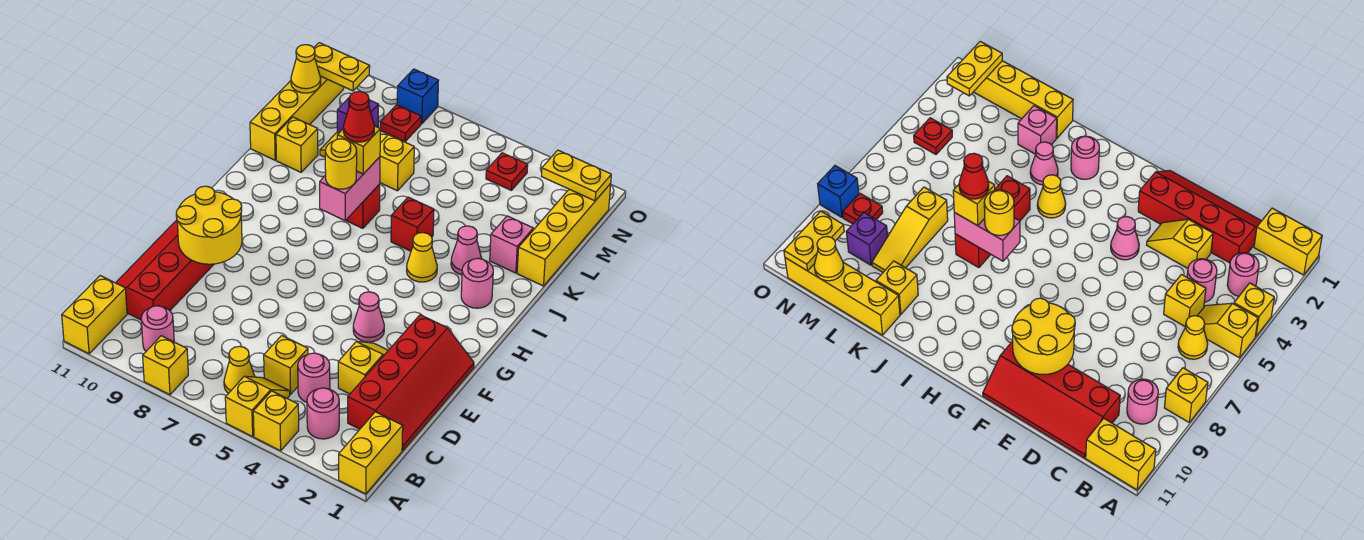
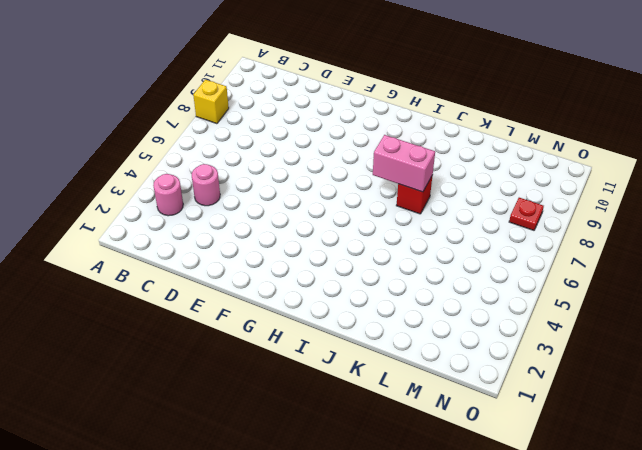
none -> yellow brick A1:B1 level 1
none -> yellow brick A4 level 1
none -> yellow slope A5:B5 level 1 top A
none -> yellow brick A11:B11 level 1

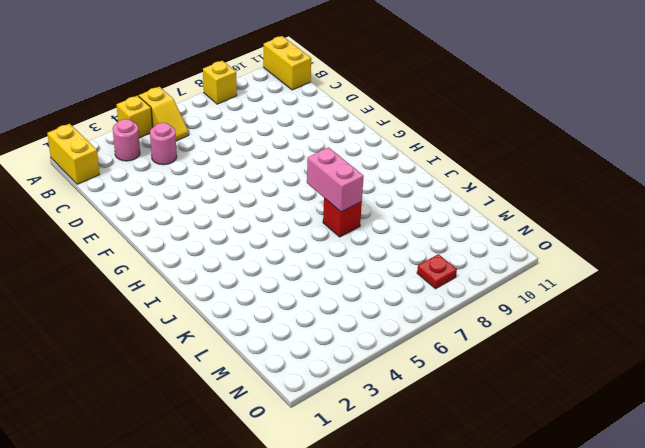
none -> yellow cone B6 level 1
none -> pink round brick B9 level 1
none -> red slope C1:F2 level 1 top 2
none -> yellow brick C5 level 1

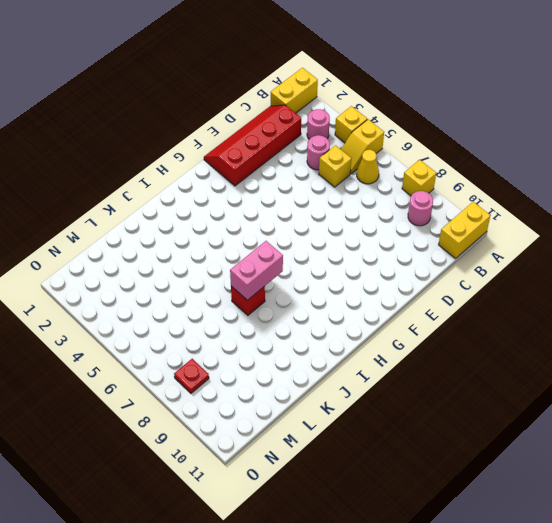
none -> red slope C10:F11 level 1 top 10
none -> yellow slope D3:E3 level 1 top D
none -> pink cone F4 level 1
none -> pink round brick I2 level 1

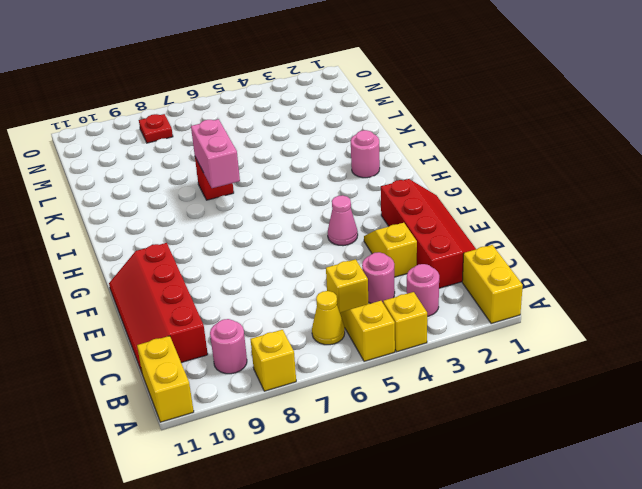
none -> yellow cone I4 level 1
none -> pink cone J3 level 1
none -> red brick J5 level 1
none -> yellow brick K1:N1 level 1

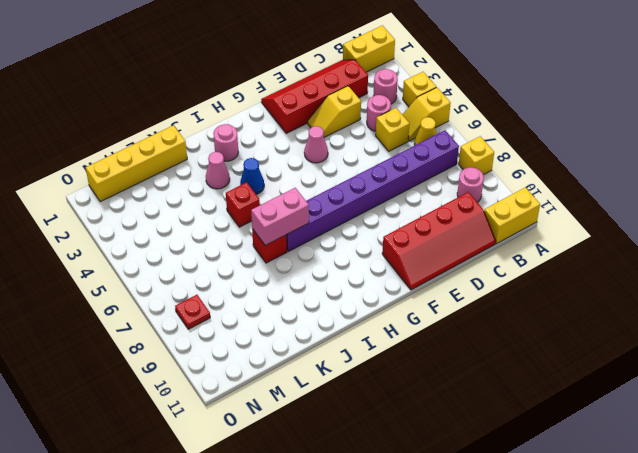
purple brick B7:I7 level 1 -> none
blue cone I4 level 1 -> yellow cone I4 level 1
none -> pink brick K2 level 1
none -> yellow brick K10 level 1
none -> yellow brick K11:N11 level 1
none -> yellow slope L7:L9 level 1 top 7

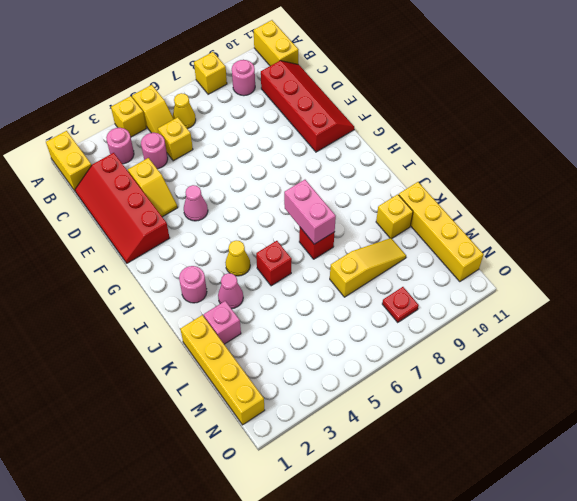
none -> purple brick M9 level 1
none -> red plate N4 level 1
none -> blue brick O8 level 1
none -> yellow round brick E9:F10 level 2

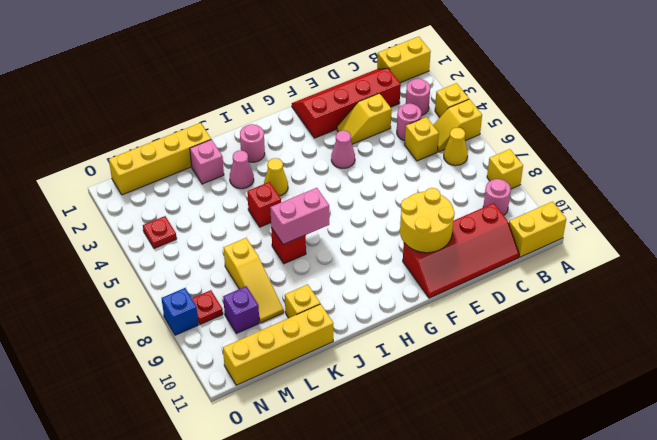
none -> yellow cone M11 level 2
none -> yellow plate N1:N2 level 2
none -> yellow plate N10:N11 level 2
none -> yellow round brick I7 level 3

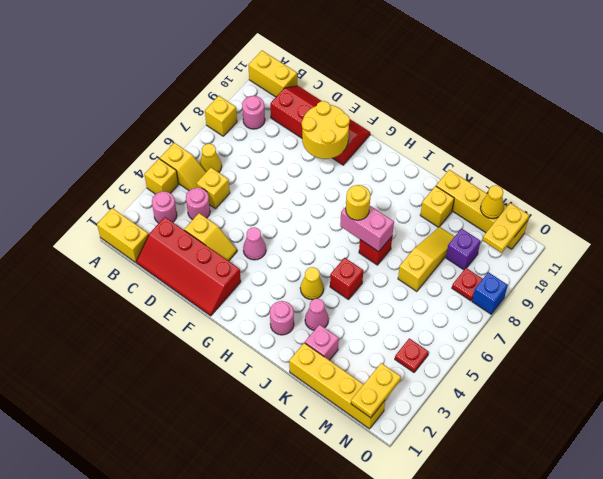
none -> yellow brick J7 level 3
none -> red cone J7 level 4

